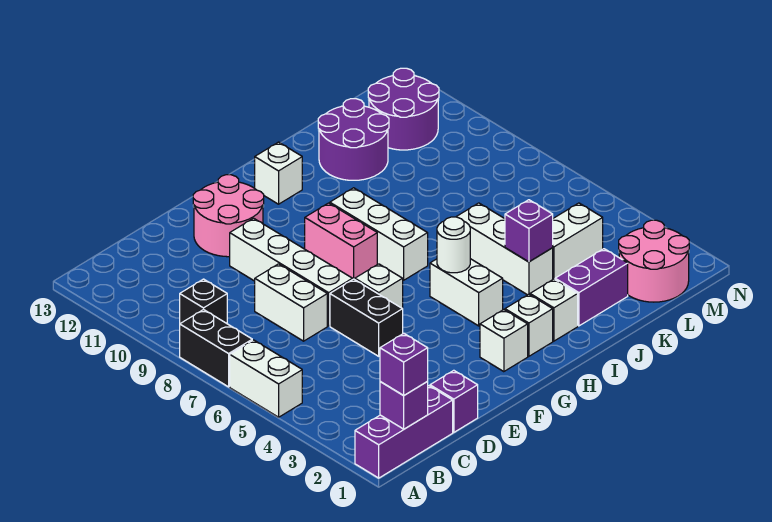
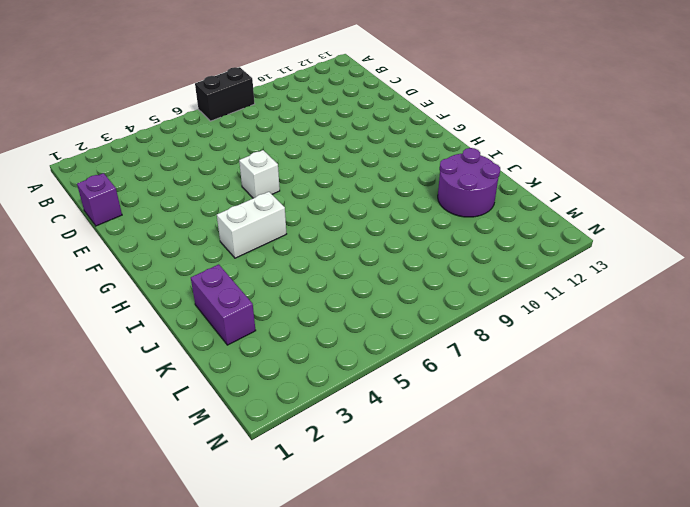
none -> purple brick A1:C1 level 1
none -> white brick A5:A6 level 1
none -> black brick B9 level 1

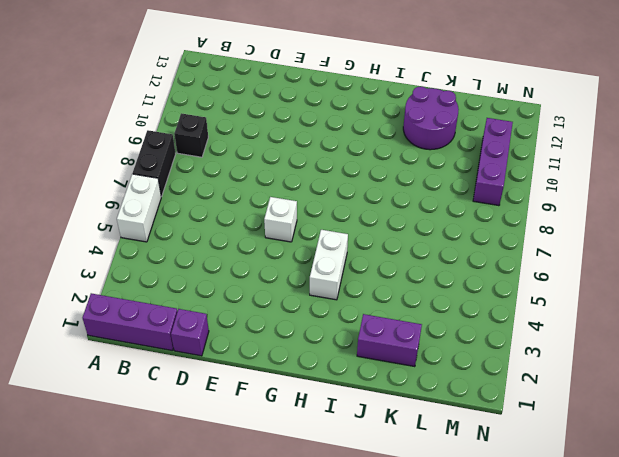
purple brick M9:M11 level 1 -> purple round brick L11:M12 level 1
none -> white brick D7:D8 level 1
none -> black brick E5:E6 level 1
none -> white brick E7:E10 level 1

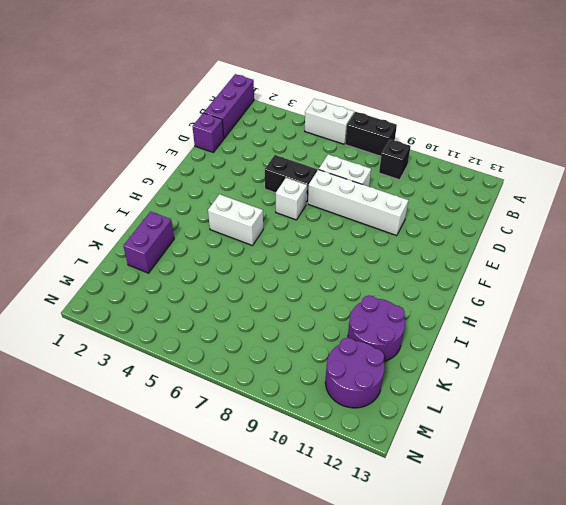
none -> pink round brick E11:F12 level 1
none -> white brick G2 level 1
none -> pink brick G8:G9 level 1

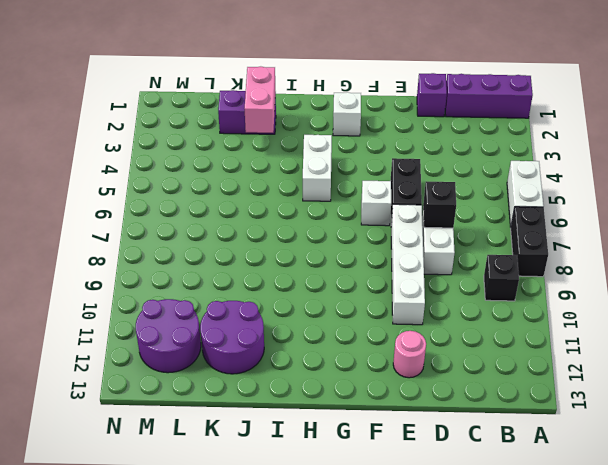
black brick D7 level 2 -> none
pink round brick E12 level 1 -> pink round brick E11:F12 level 1
pink brick J2:J3 level 2 -> pink brick G8:G9 level 1
none -> white brick H2 level 1
none -> white brick H7:H9 level 1
none -> white brick H12 level 1

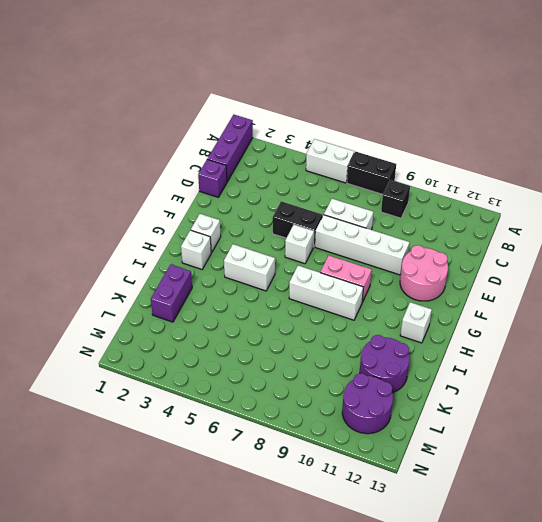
none -> white brick I2 level 1
none -> white brick J4:J6 level 1
none -> white brick K4:L4 level 1

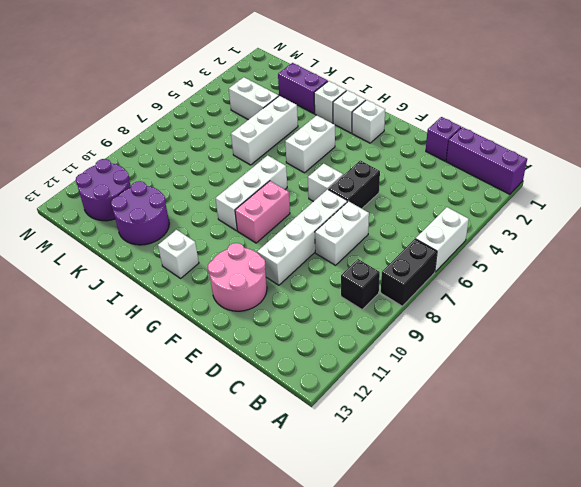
none -> pink round brick L1:M2 level 1
none -> purple brick B1 level 2
none -> white round brick H5 level 2

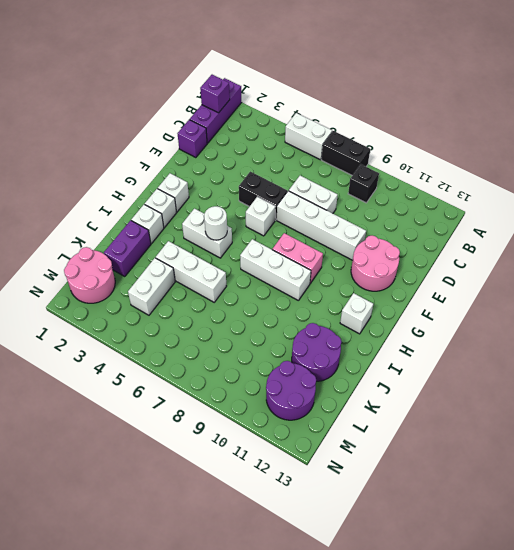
none -> purple brick J4 level 2
none -> purple brick B1 level 3

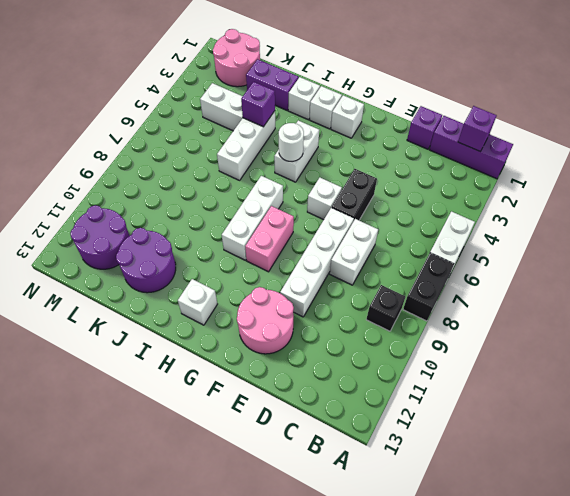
none -> purple brick B1 level 3

